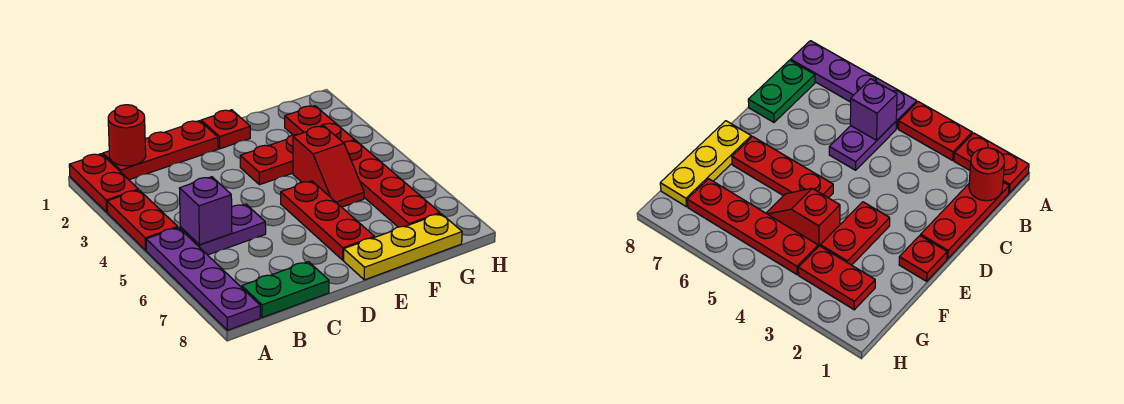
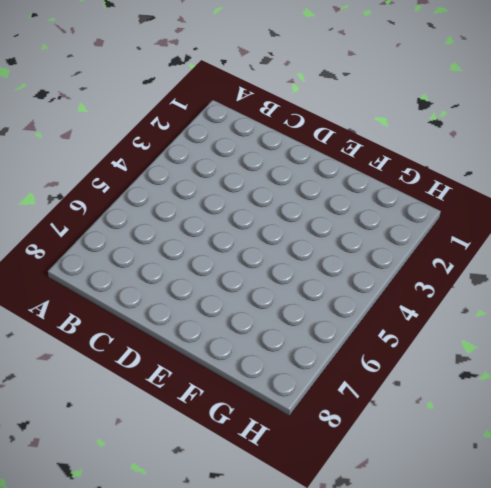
none -> red plate A1:A2 level 1
none -> red plate A3:A4 level 1
none -> purple plate A5:A8 level 1

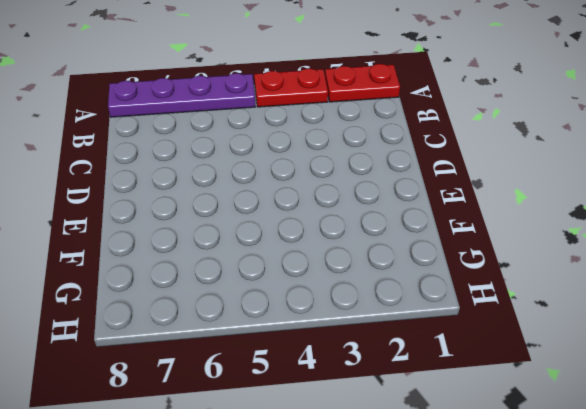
none -> red plate B1:D1 level 1
none -> purple plate B5:C5 level 1
none -> green plate B8:C8 level 1

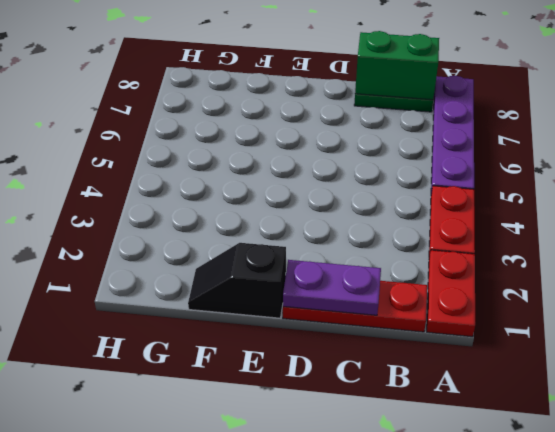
green brick B8:C8 level 2 -> none
purple plate C1:D1 level 2 -> purple plate B5:C5 level 1
black slope E1:F1 level 1 top E -> red plate E1 level 1
none -> red plate E3:F3 level 1
none -> red plate E5:E7 level 1
none -> yellow plate E8:G8 level 1

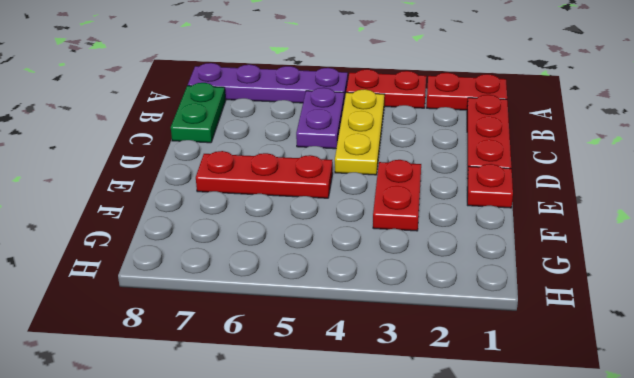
yellow plate B4:D4 level 1 -> yellow plate E8:G8 level 1
none -> red slope F4:F5 level 1 top 4
none -> red plate G2:G3 level 1
none -> red plate G4:G7 level 1

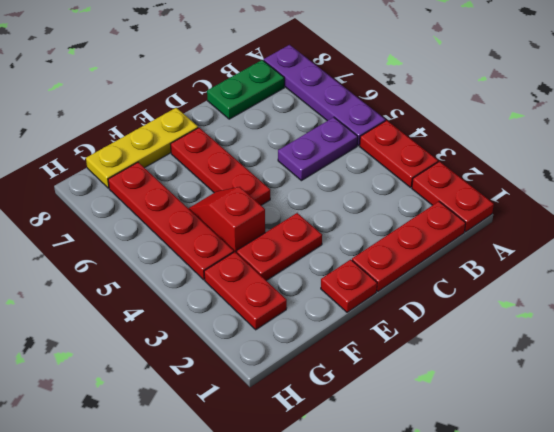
none -> red round brick B1 level 2
none -> purple brick B5 level 2

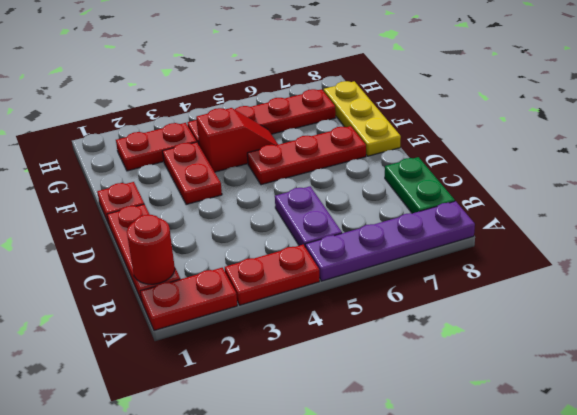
none -> purple brick B5 level 2

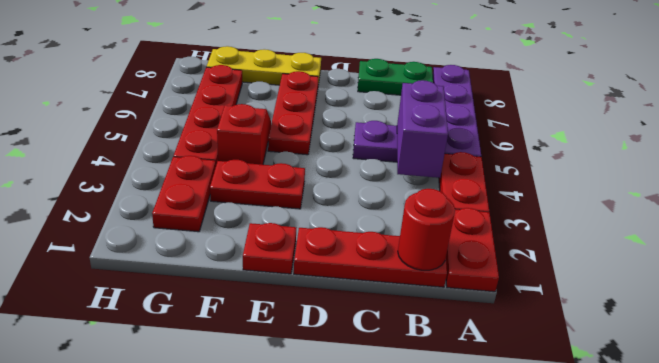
purple brick B4:B5 level 2 -> purple brick B5 level 2

